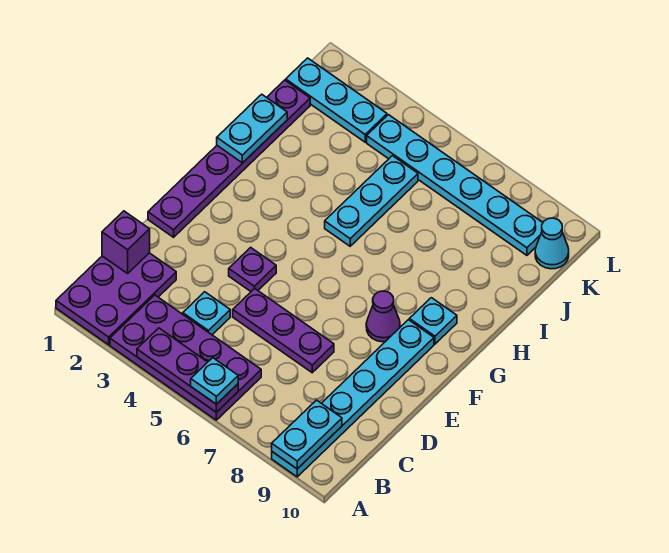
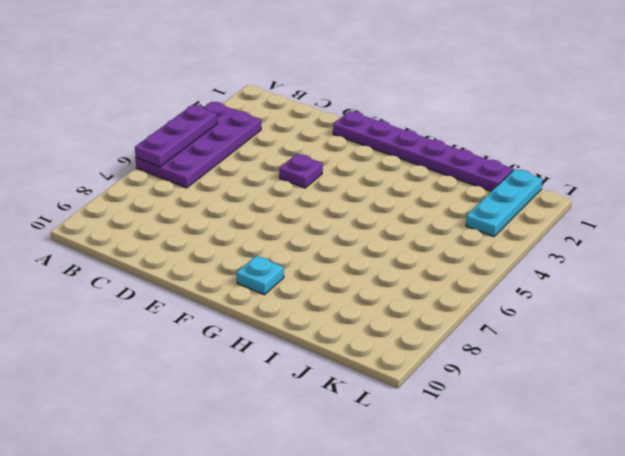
none -> purple plate A1:C2 level 1
none -> cyan plate A9:F9 level 1
none -> cyan plate C4 level 1

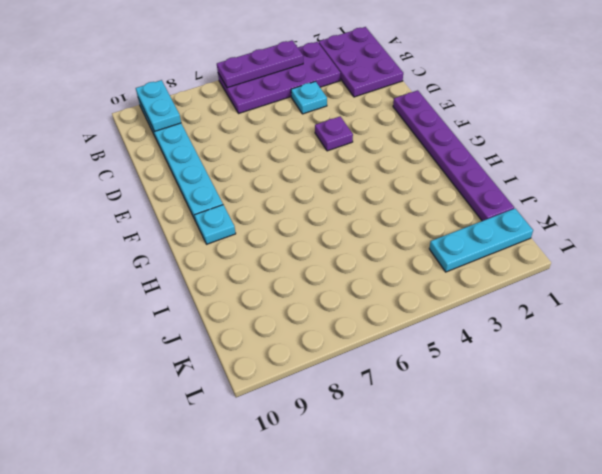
none -> purple plate D5:D7 level 1
none -> purple cone F8 level 1
none -> cyan plate H5:J5 level 1

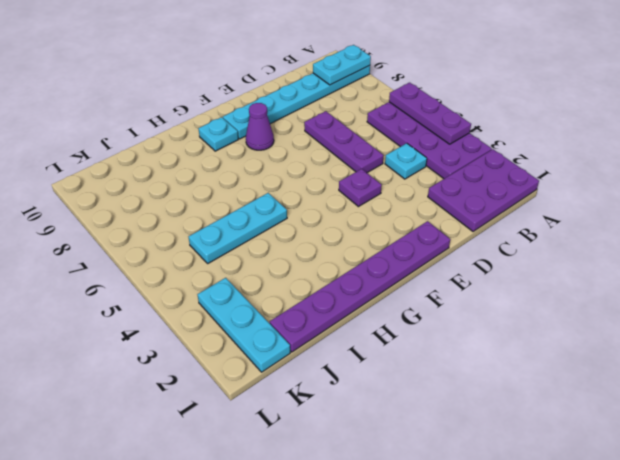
none -> cyan plate K4:K9 level 1
none -> cyan cone K10 level 1
none -> purple brick C1 level 2

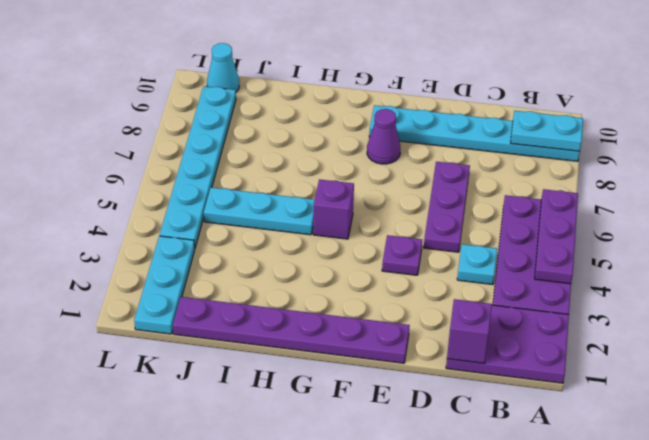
purple brick G5 level 1 -> none
none -> cyan plate G9 level 1
none -> cyan plate H1:I1 level 2
none -> cyan plate A6 level 3

